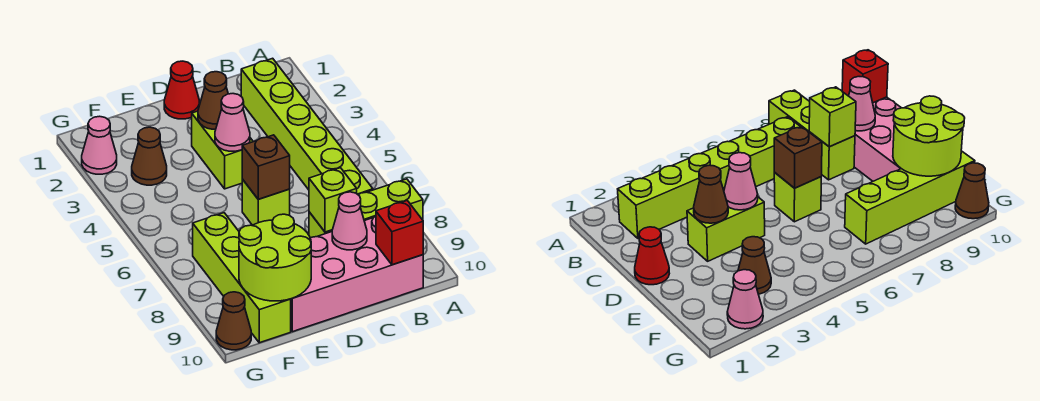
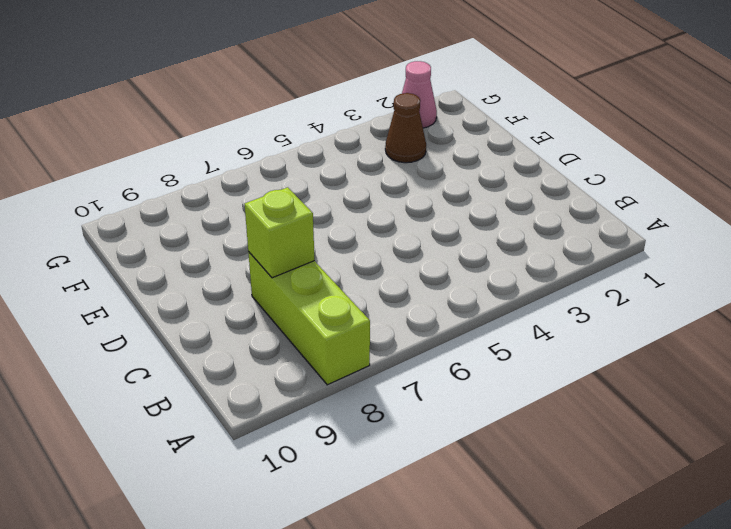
none -> lime brick B2:B7 level 1
none -> pink brick B9:E10 level 1
none -> red cone D1 level 1

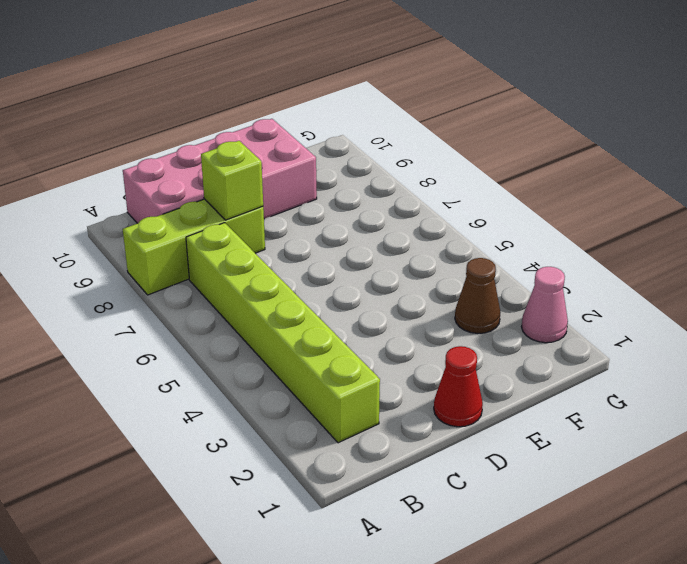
none -> lime brick D3:D4 level 1
none -> lime brick D6 level 1
none -> lime brick F7:F10 level 1

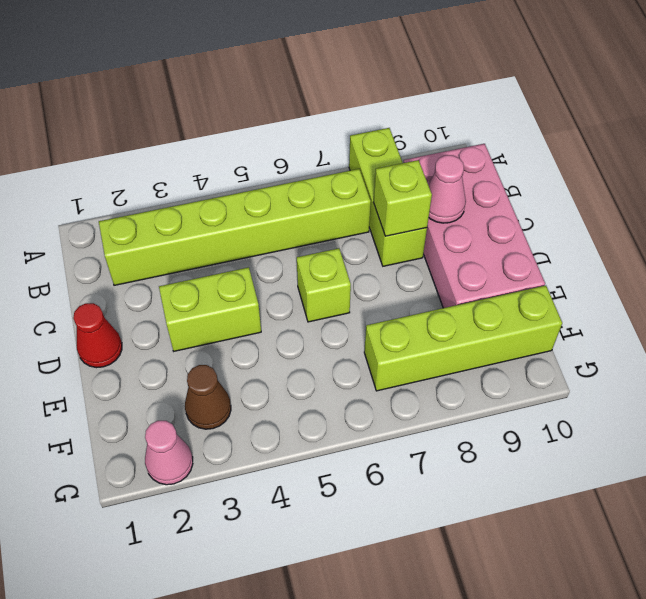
none -> brown cone G10 level 1
none -> red brick B10 level 2
none -> brown cone D3 level 2

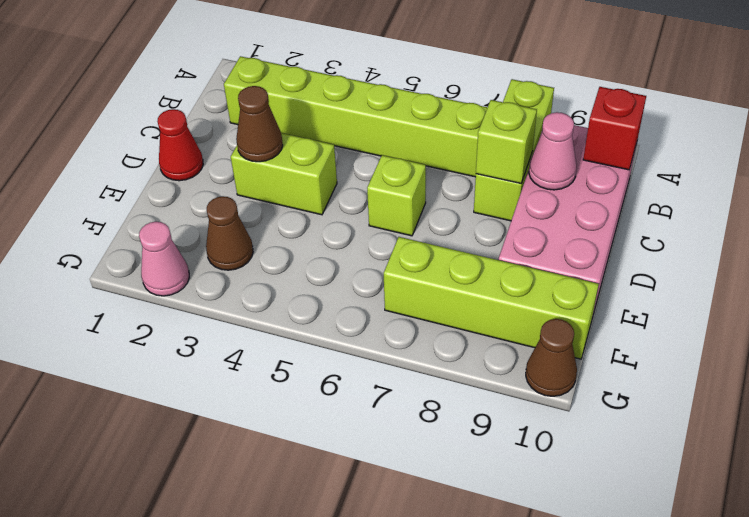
none -> pink cone D4 level 2
none -> brown brick D6 level 2
none -> lime round brick E9:F10 level 2

